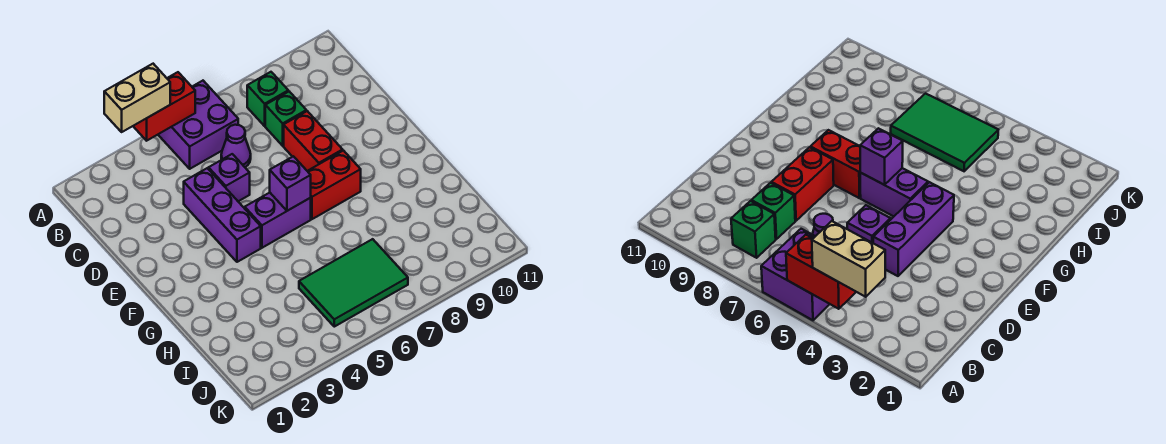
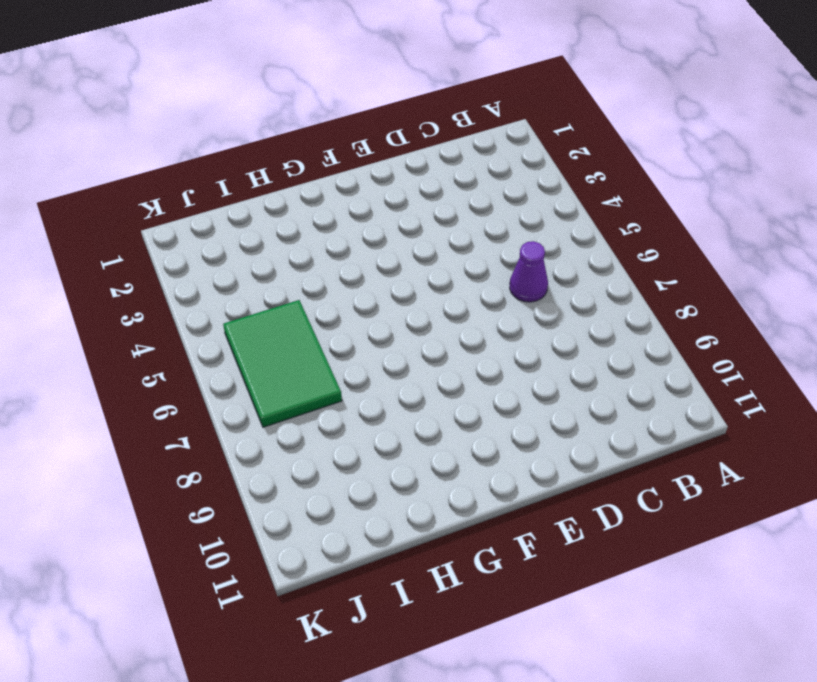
none -> purple brick A5:B6 level 1
none -> green brick B8 level 1
none -> green brick C8 level 1

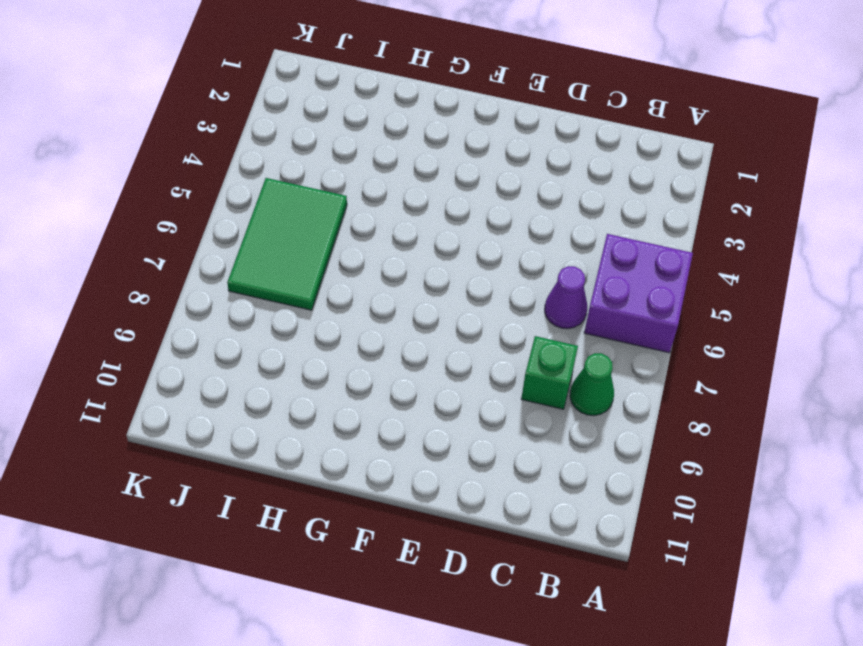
green cone B8 level 1 -> green brick B8 level 1
none -> purple brick D4:F4 level 1
none -> purple brick D5 level 1
none -> red brick D8:E8 level 1

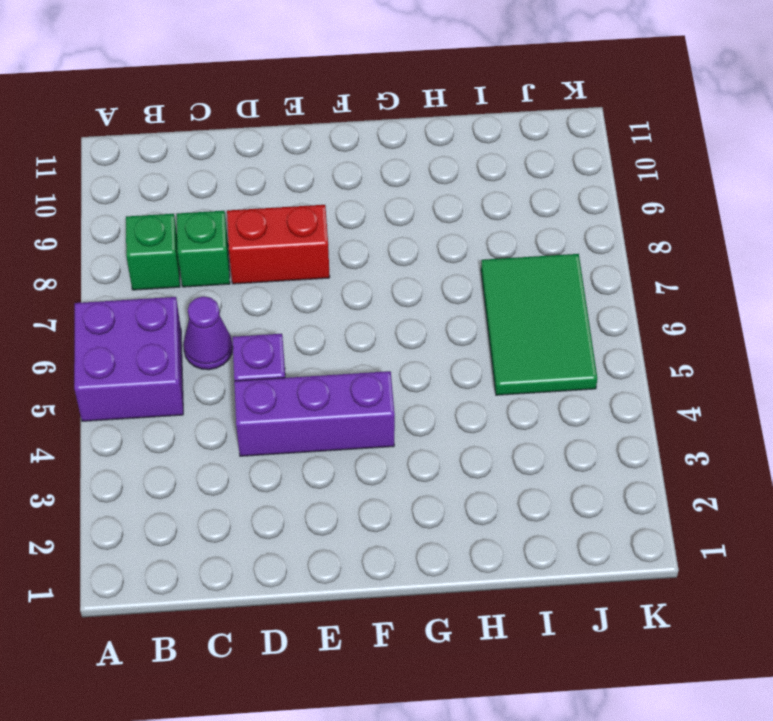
none -> purple brick F5:F6 level 1
none -> red brick F7:F8 level 1
none -> red brick A4:A5 level 2

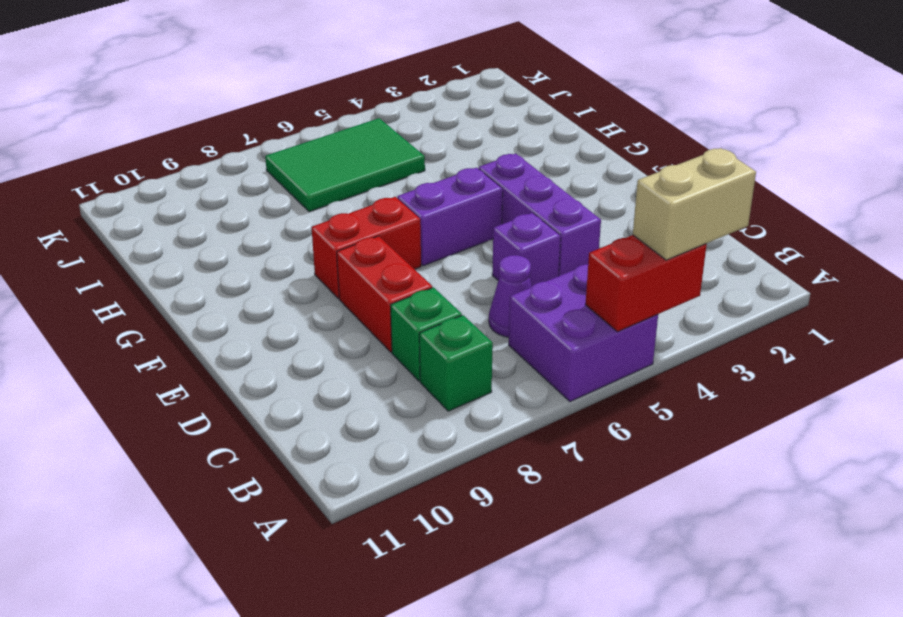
none -> purple brick F6 level 2

